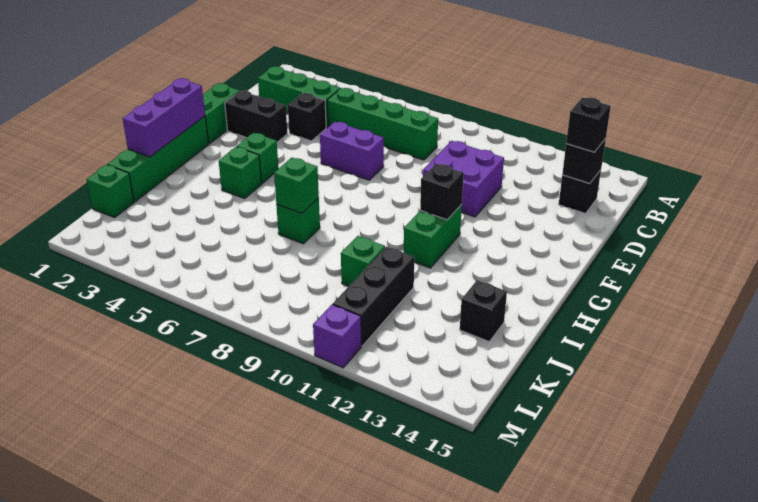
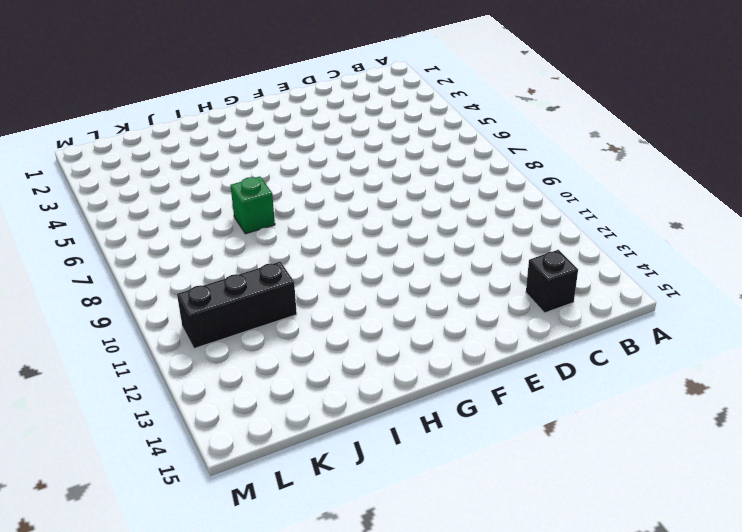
none -> green brick C2:C4 level 1
none -> green brick C5:C8 level 1
none -> black brick D4 level 1

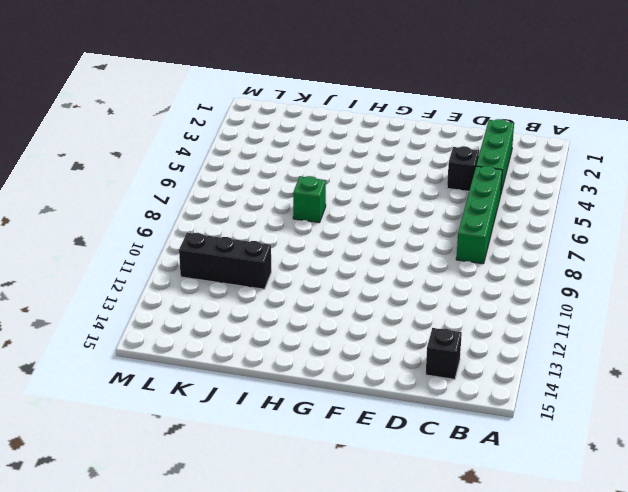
none -> purple brick D10:E11 level 1
none -> green brick E1:F1 level 1
none -> black brick E2:E3 level 1

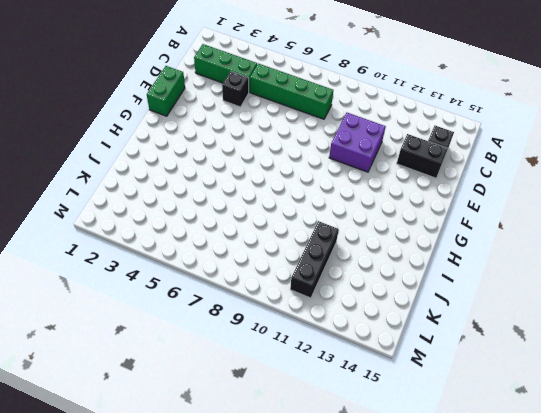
black brick D13:D14 level 1 -> black brick E2:E3 level 1
none -> purple brick E6:E7 level 1
none -> green brick G1:J1 level 1
none -> green brick G4 level 1

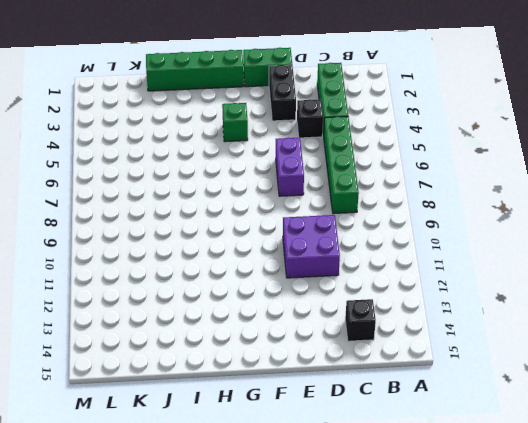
none -> green brick G11:H11 level 1
none -> green brick H4 level 1
none -> green brick I7 level 1

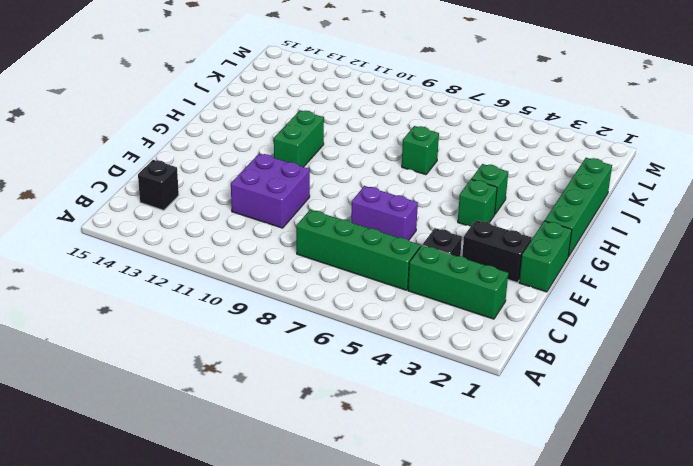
none -> green brick J10 level 1
none -> black brick J11:L11 level 1
none -> black brick J14 level 1

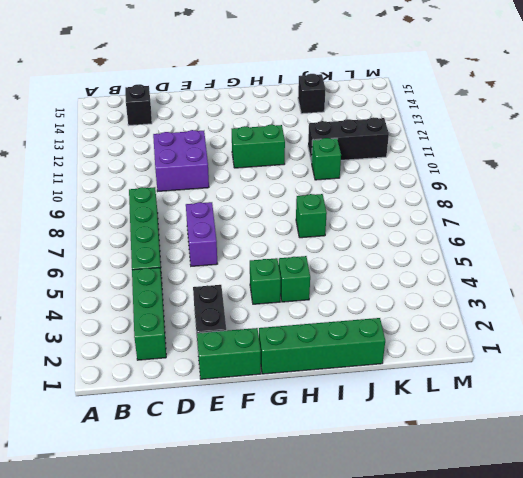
none -> black brick D4 level 1
none -> green brick K1 level 1
none -> purple brick M11 level 1

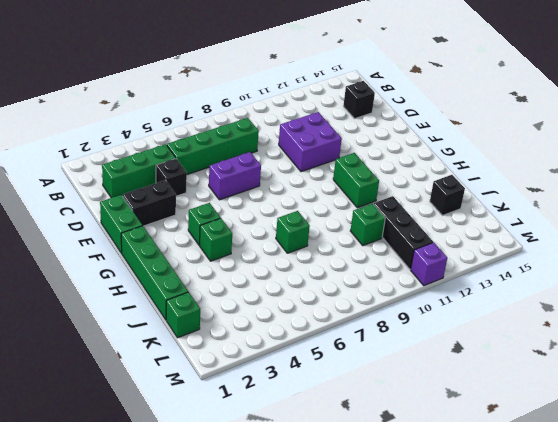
none -> black brick C14 level 2
none -> purple brick G1:I1 level 2
none -> black brick G11 level 2

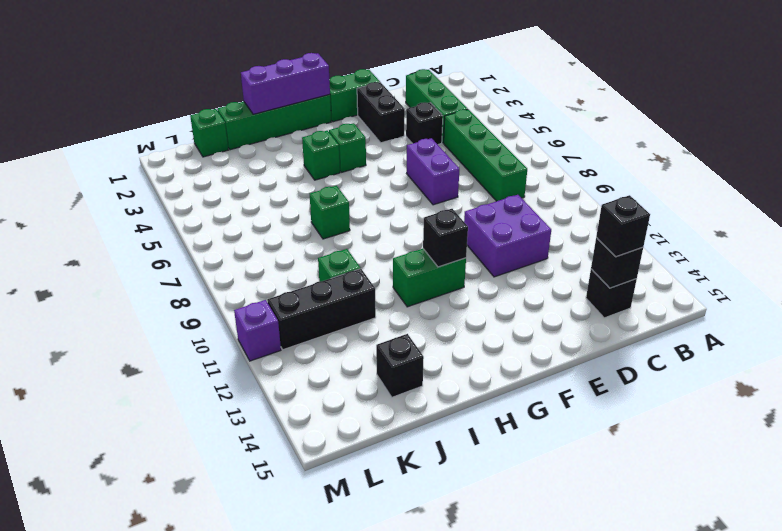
none -> green brick I7 level 2

